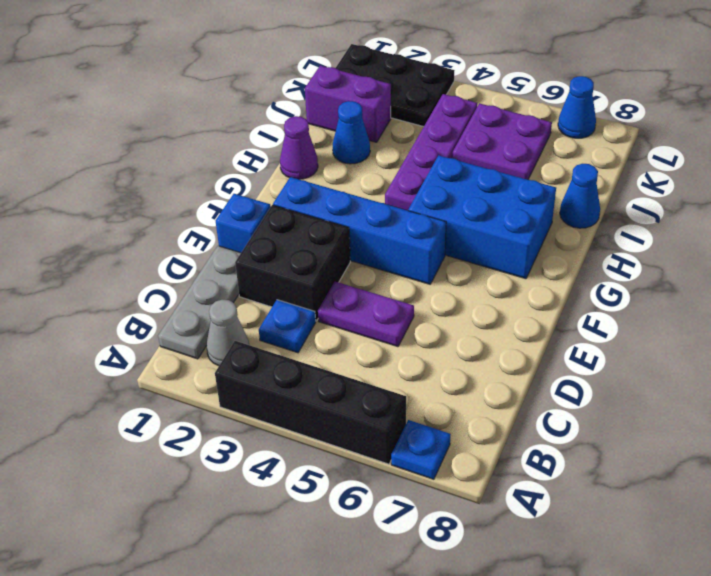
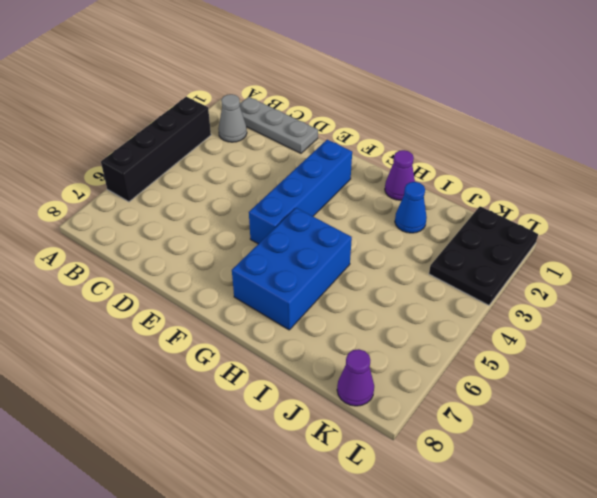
purple cone K8 level 1 -> none
none -> blue plate A7 level 1
none -> blue plate C3 level 1
none -> black brick D2:E3 level 1

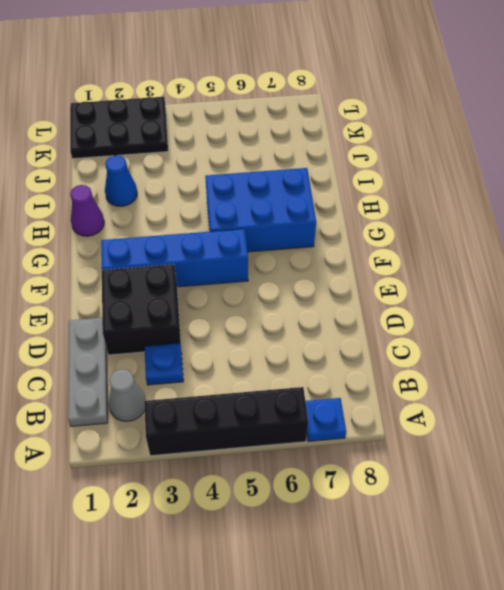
none -> purple plate D4:D5 level 1
none -> blue brick E1 level 1
none -> purple plate H4:K4 level 1

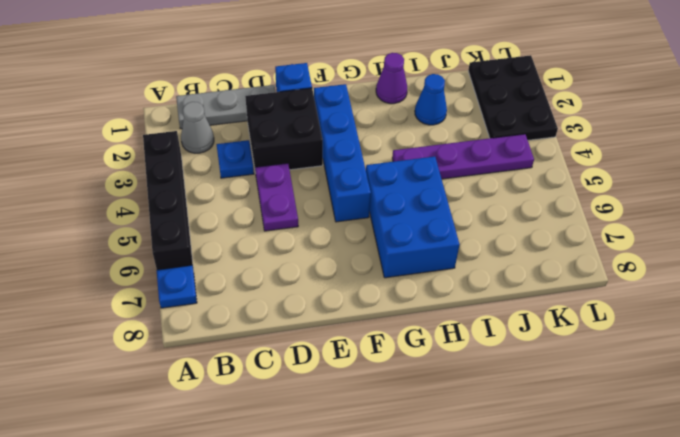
none -> blue cone I8 level 1
none -> purple brick J1:J2 level 1
none -> purple plate J5:K6 level 1

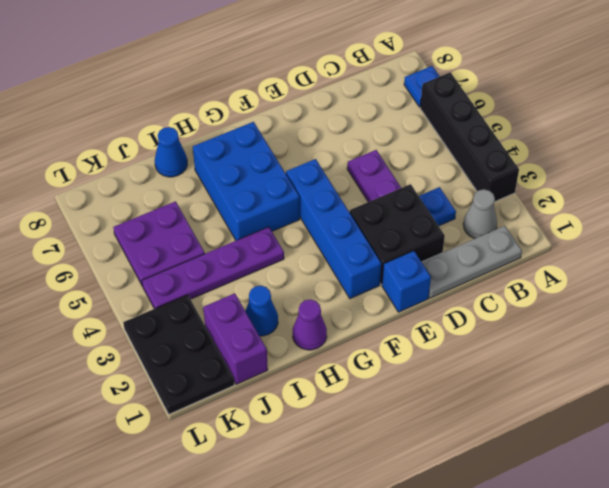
none -> blue cone L7 level 1

